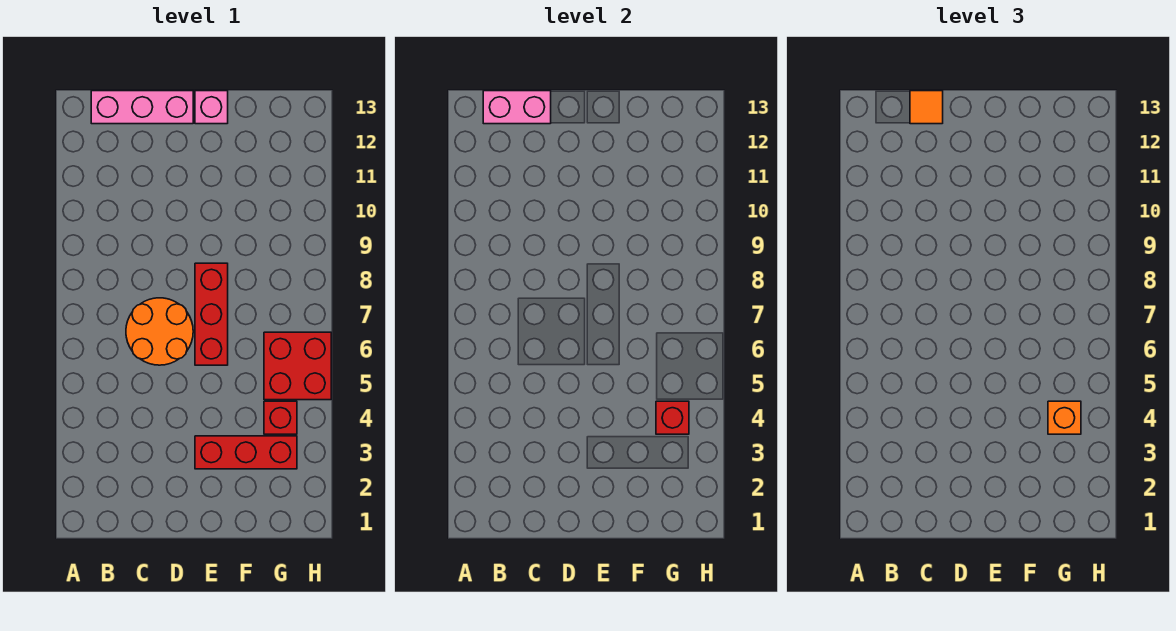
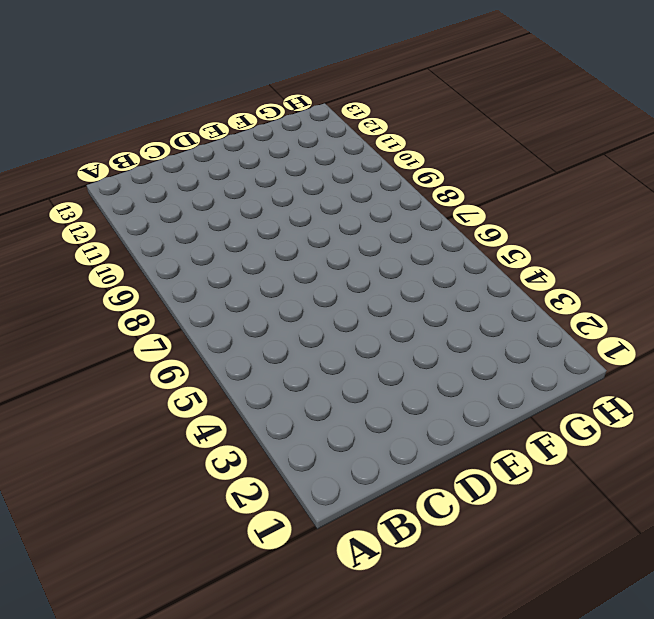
none -> pink brick B13:D13 level 1
none -> orange round brick C6:D7 level 1

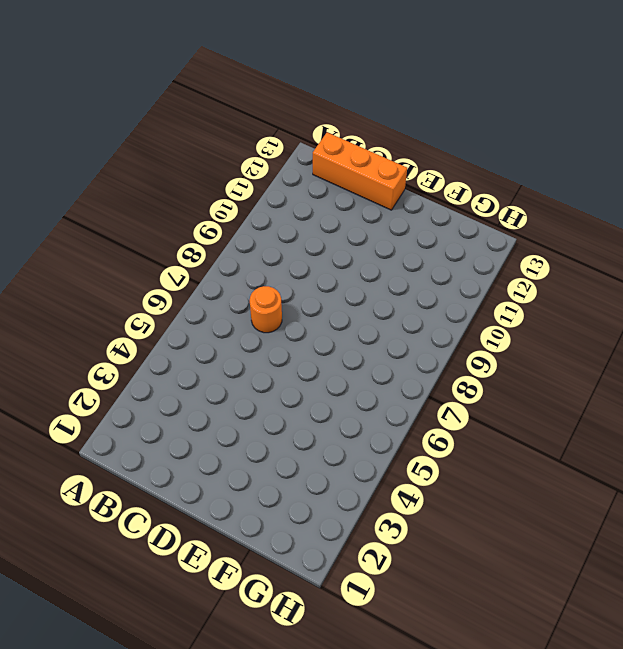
orange brick B13:D13 level 1 -> pink brick B13:D13 level 1
orange round brick C7 level 1 -> orange round brick C6:D7 level 1
none -> red brick E3:G3 level 1
none -> red brick E6:E8 level 1

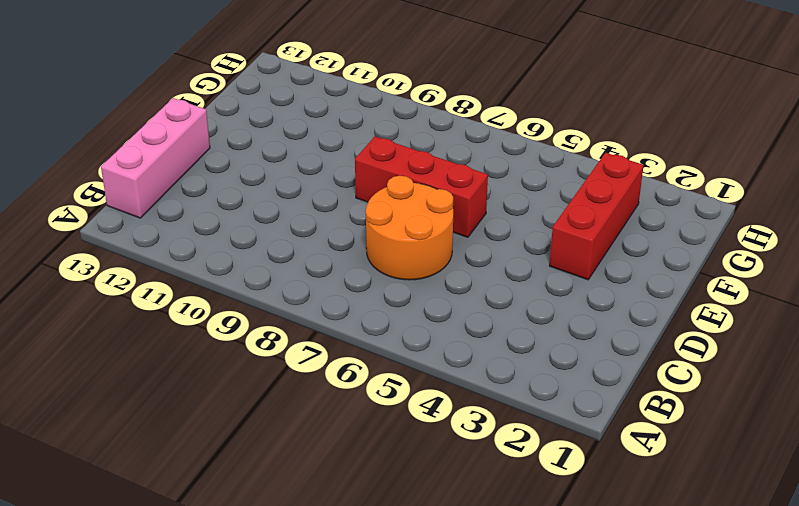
none -> pink brick E13 level 1
none -> red brick G4 level 1

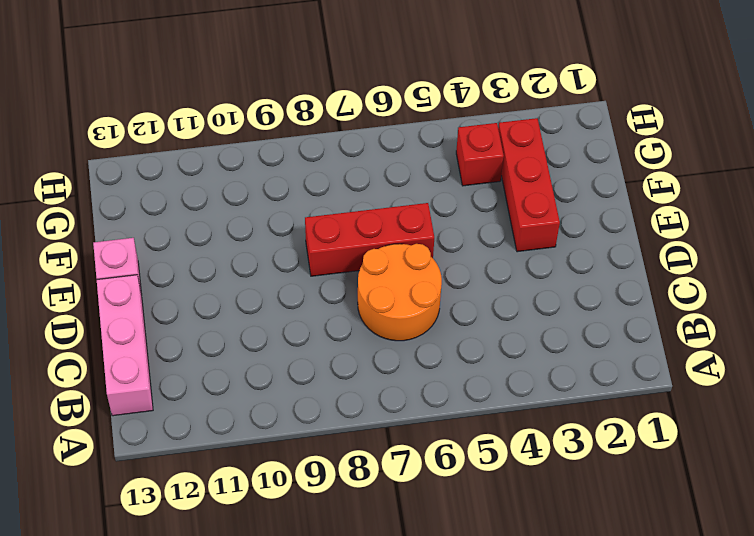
none -> red brick G5:H6 level 1
none -> pink brick B13:C13 level 2

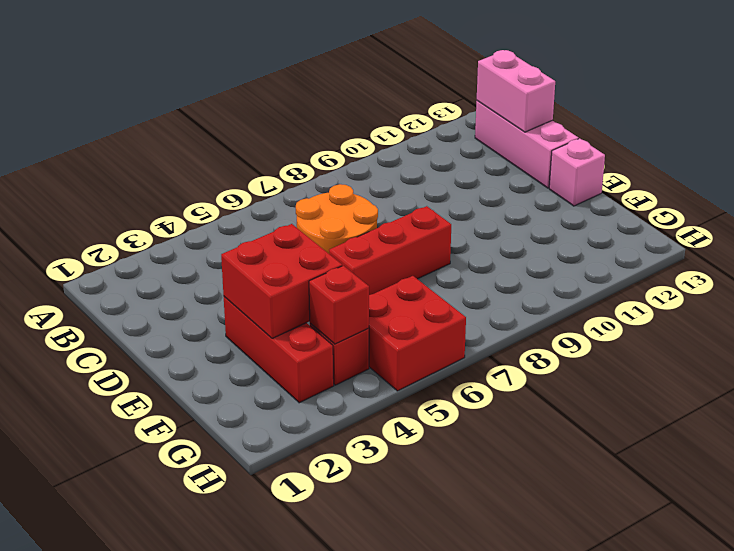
red brick E3:F4 level 2 -> none
none -> orange tile C13 level 3
none -> orange brick G4 level 3

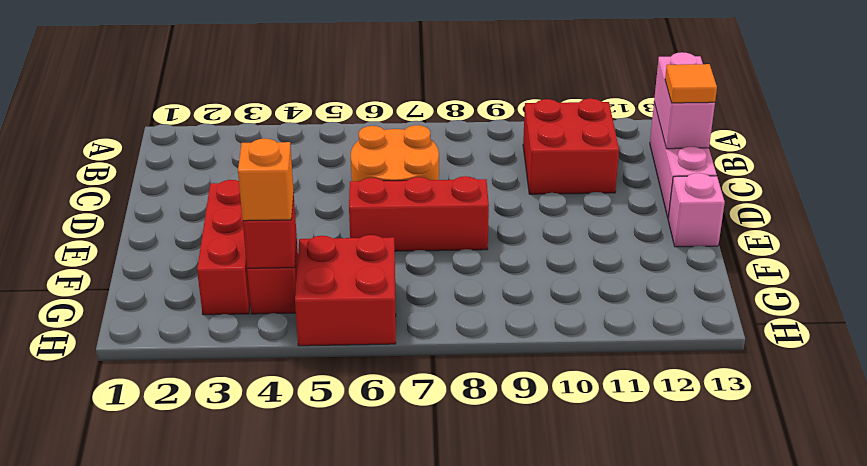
red brick B10:C11 level 1 -> none

